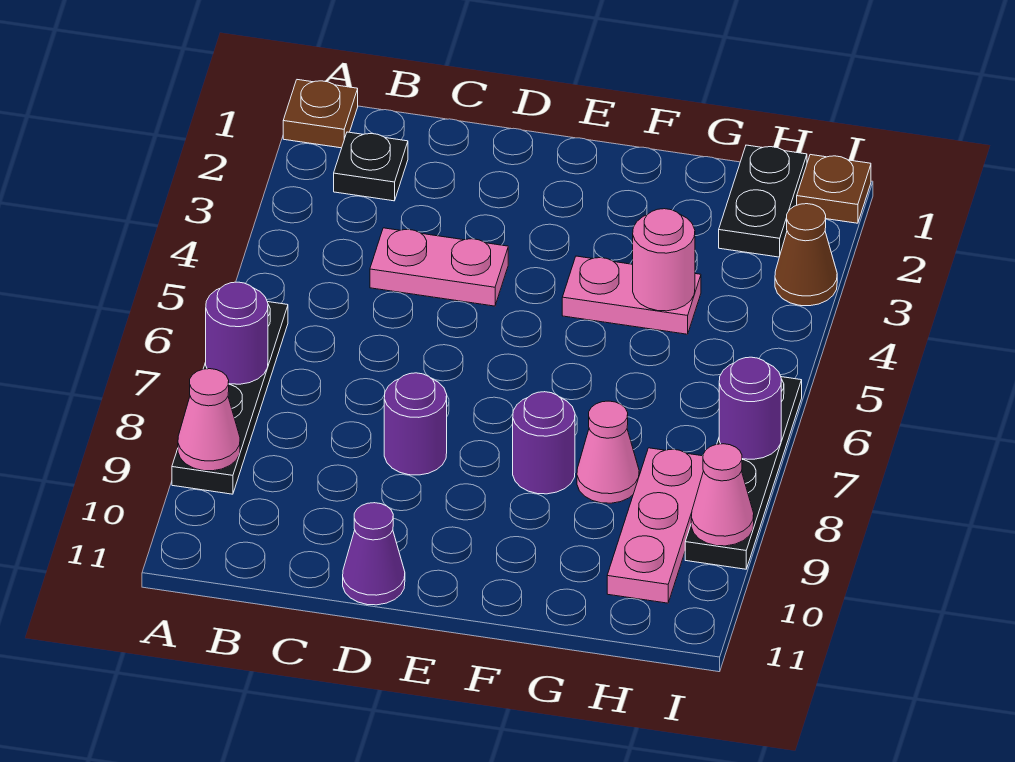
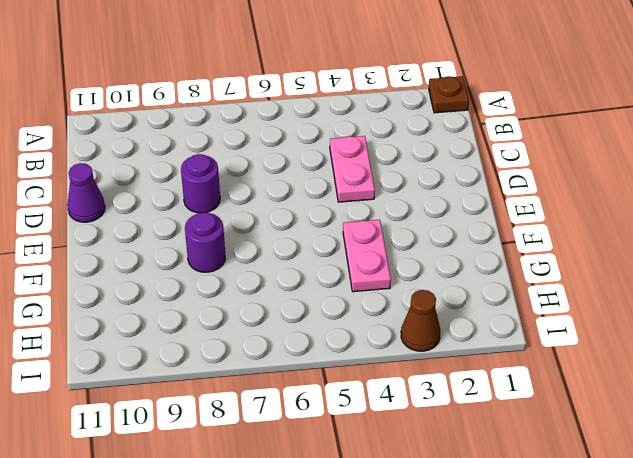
none -> black plate A6:A9 level 1
none -> black plate B2 level 1
none -> pink cone G8 level 1

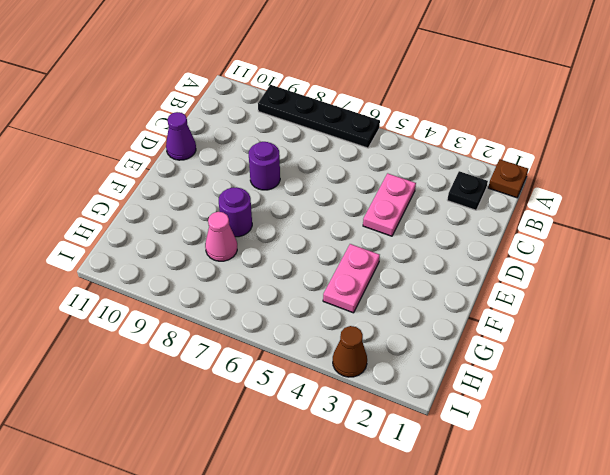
none -> black plate H1:H2 level 1
none -> pink plate H8:H10 level 1
none -> brown plate I1 level 1

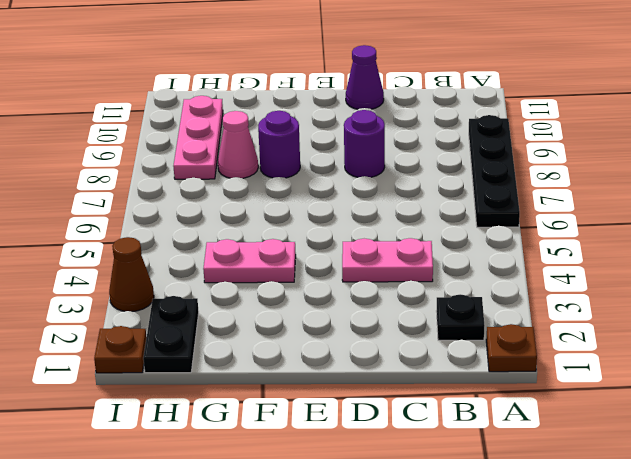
none -> black plate I6:I9 level 1
none -> purple round brick A7 level 2
none -> pink cone A9 level 2

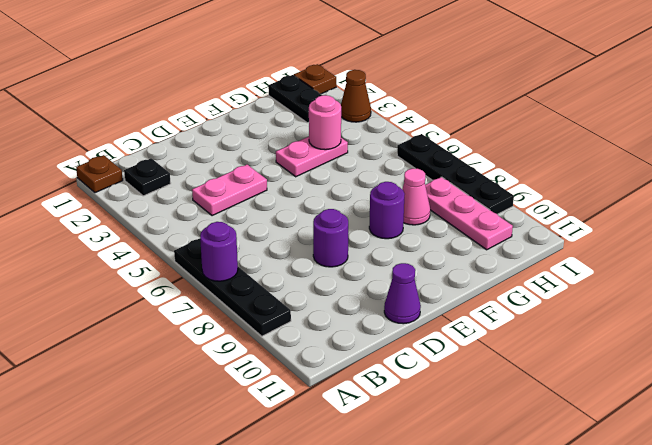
none -> pink cone A9 level 2
none -> purple round brick I7 level 2
none -> pink cone I9 level 2

